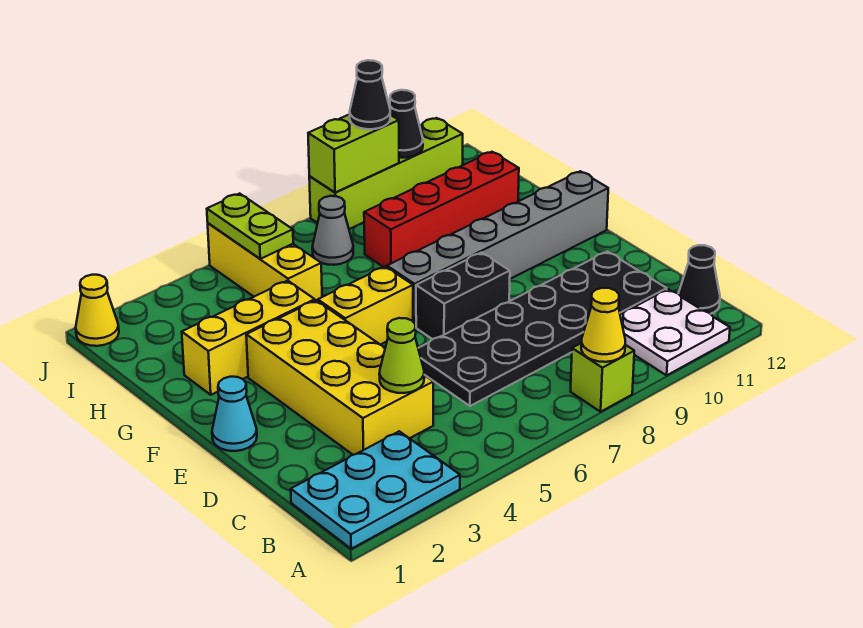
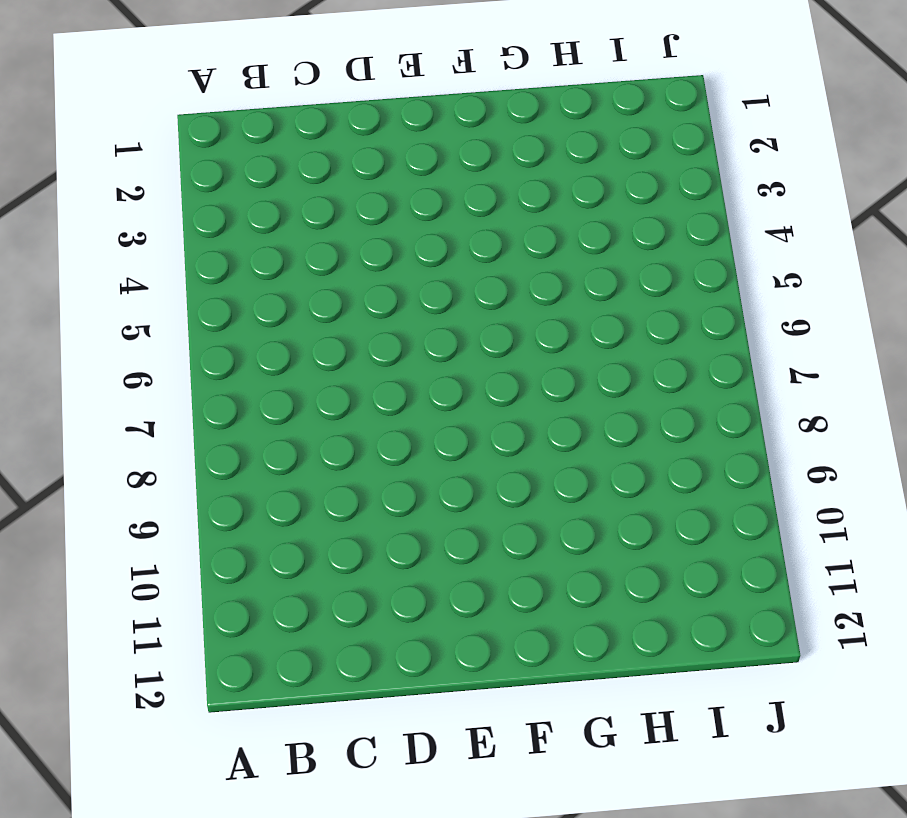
none -> cyan plate A1:B3 level 1
none -> lime brick A8 level 1
none -> white plate A10:B11 level 1

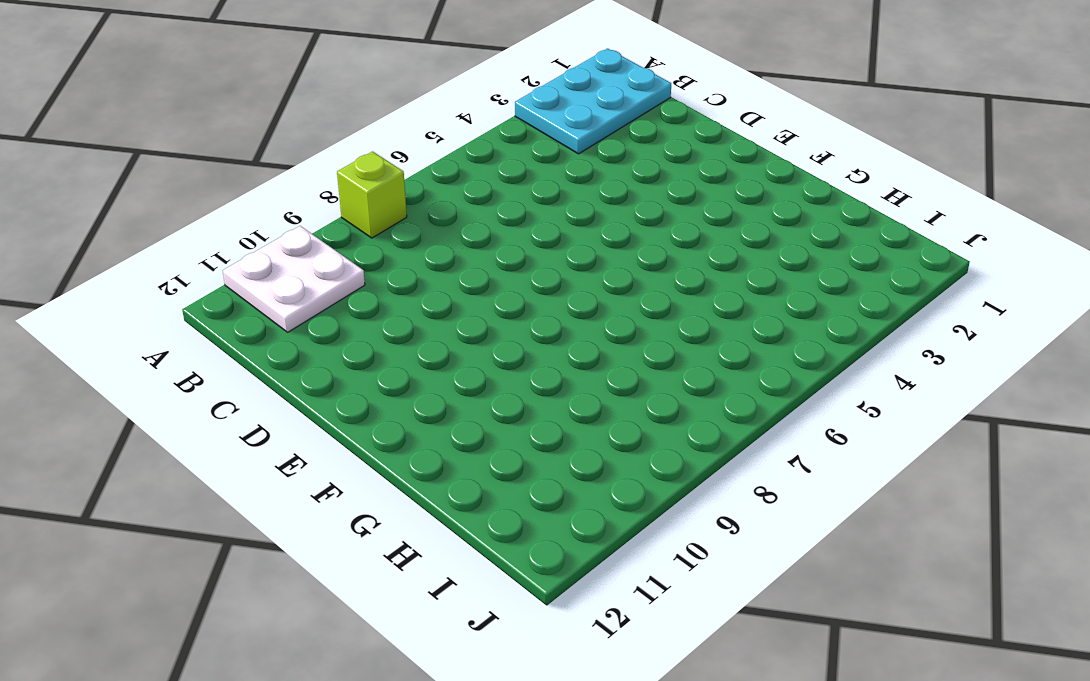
none -> black cone B12 level 1
none -> yellow brick C3:F4 level 1
none -> black plate C6:D11 level 1

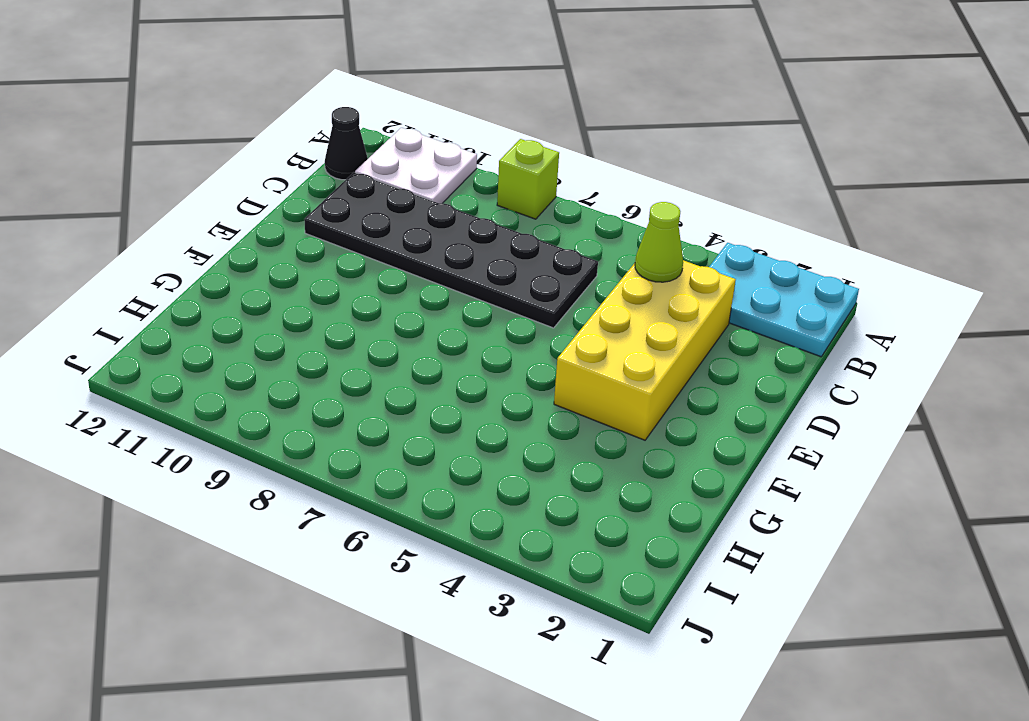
none -> cyan cone E1 level 1
none -> black brick E7:E8 level 1
none -> yellow brick F5:F6 level 1

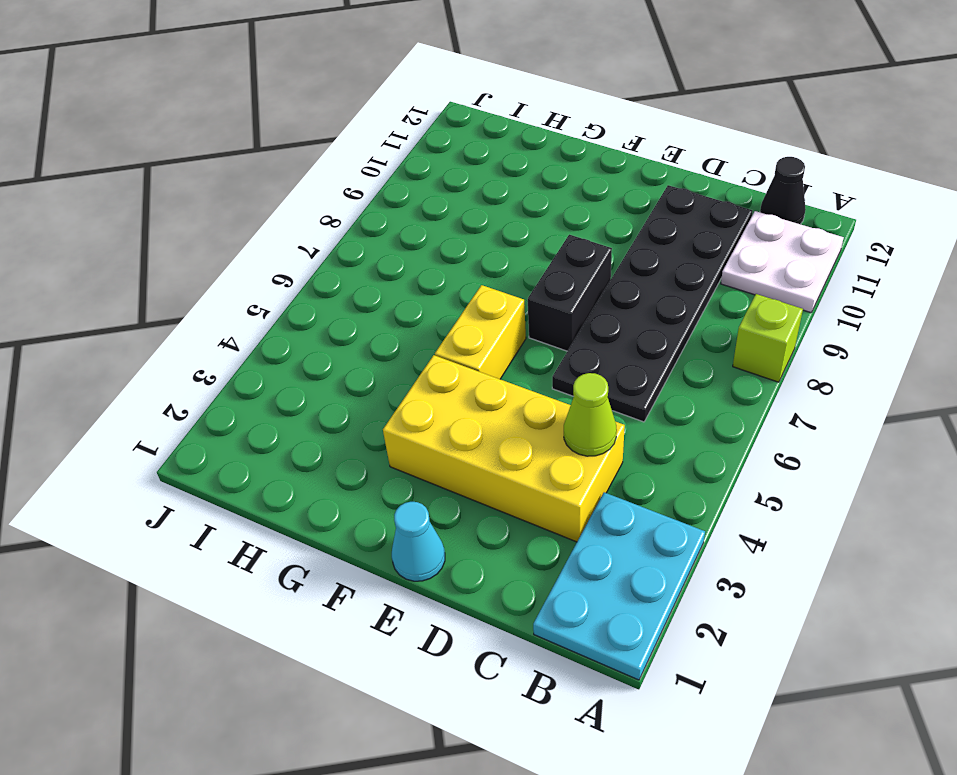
none -> grey brick F7:F12 level 1
none -> yellow brick G2:G4 level 1
none -> yellow brick H5:J5 level 1

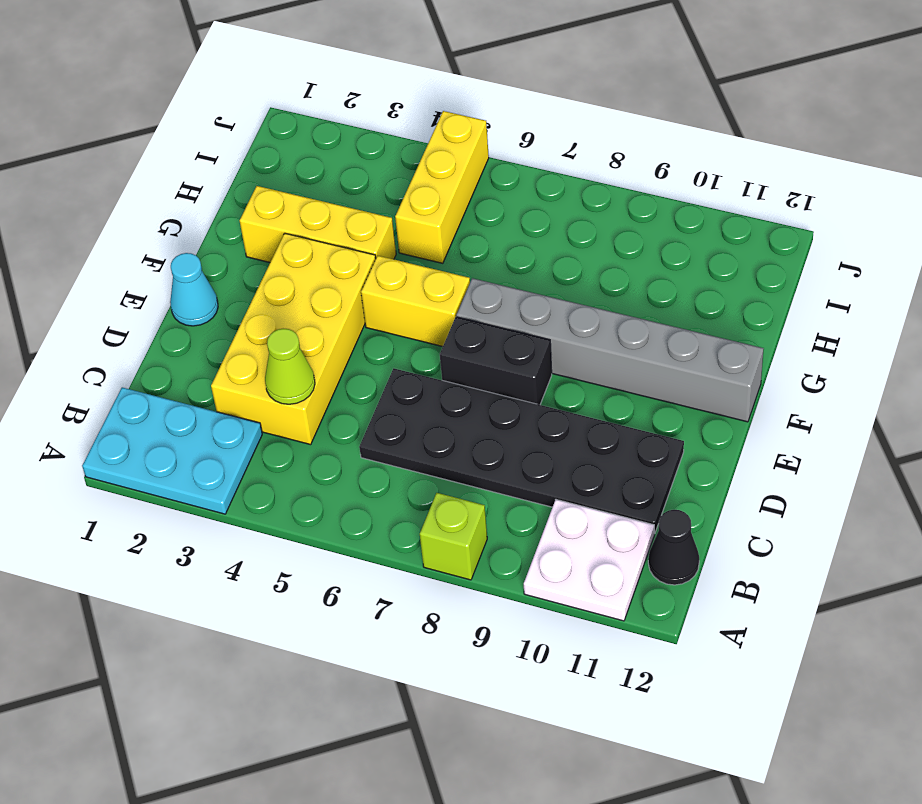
none -> red brick H8:H11 level 1
none -> grey cone I7 level 1
none -> yellow cone J1 level 1

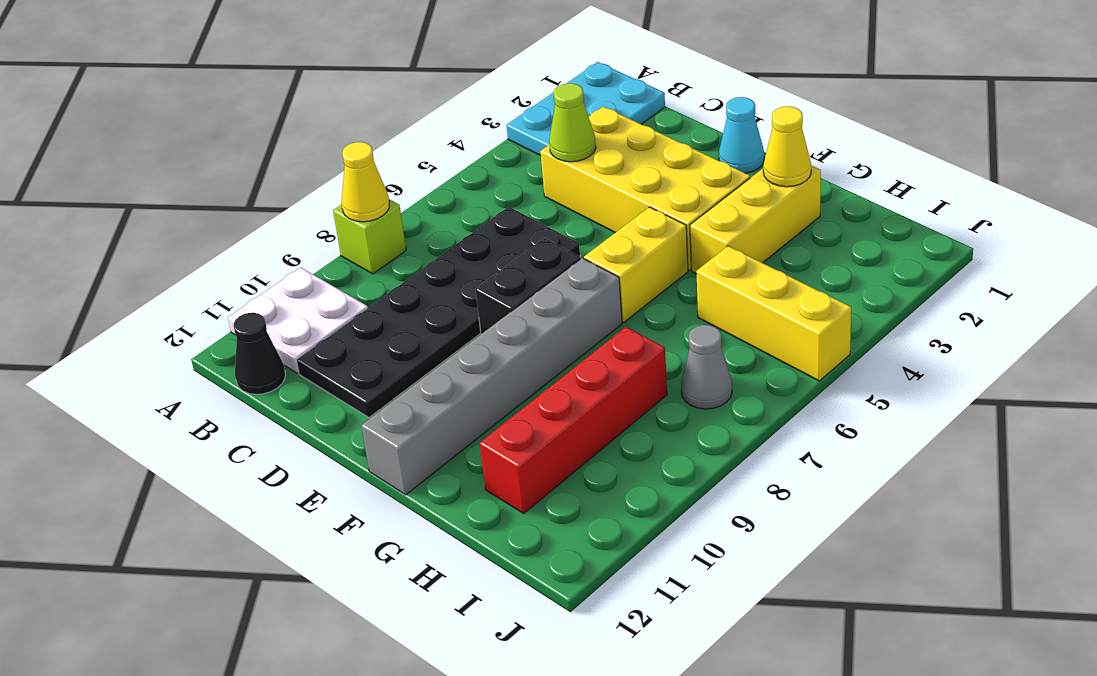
yellow cone G2 level 2 -> yellow cone J1 level 1
none -> lime brick J8:J11 level 1
none -> lime plate I5:J5 level 2
none -> lime brick J8:J9 level 2

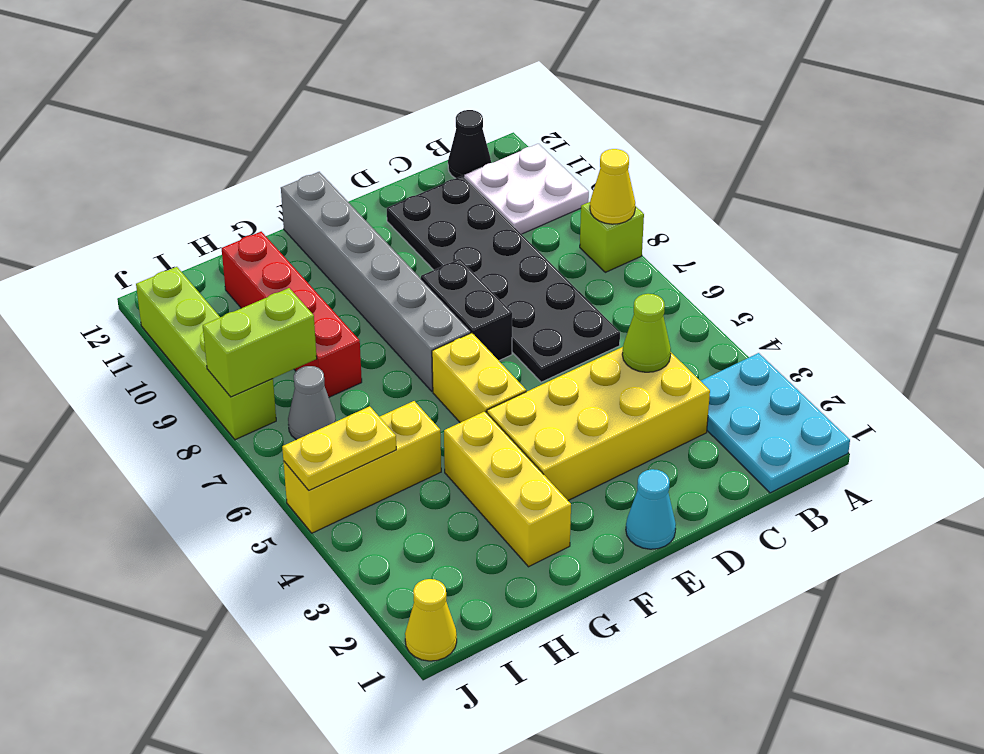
yellow plate I5:J5 level 2 -> lime plate I5:J5 level 2
lime brick I8:J8 level 2 -> lime brick J8:J9 level 2
none -> black cone J10 level 2
none -> black cone J9 level 3

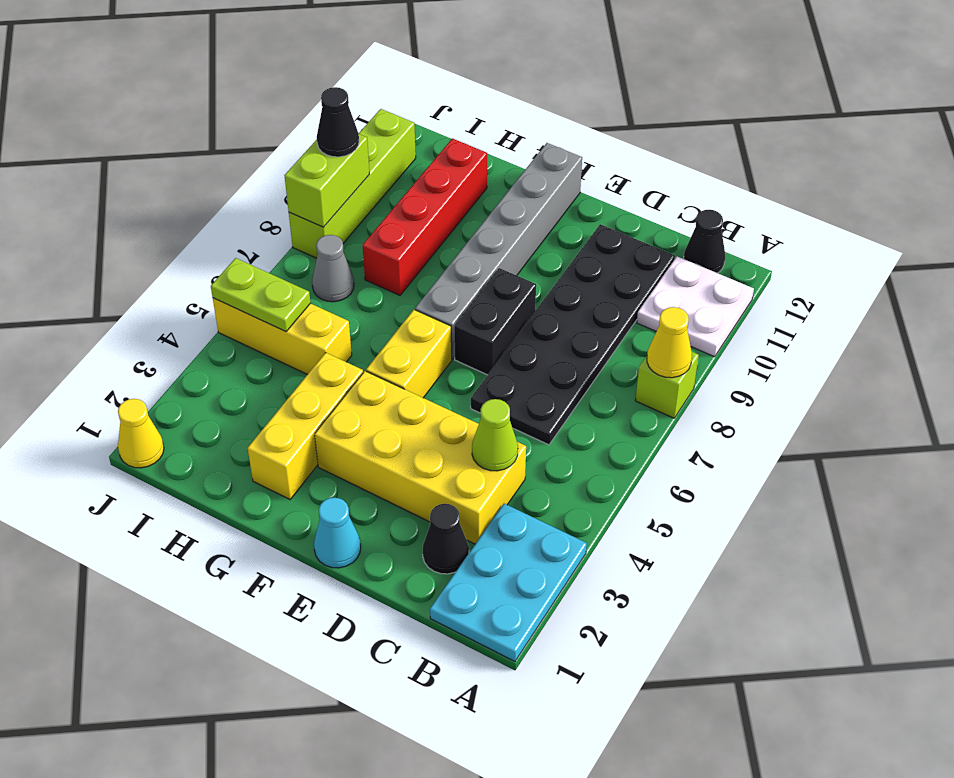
black cone C2 level 1 -> black cone J10 level 2

